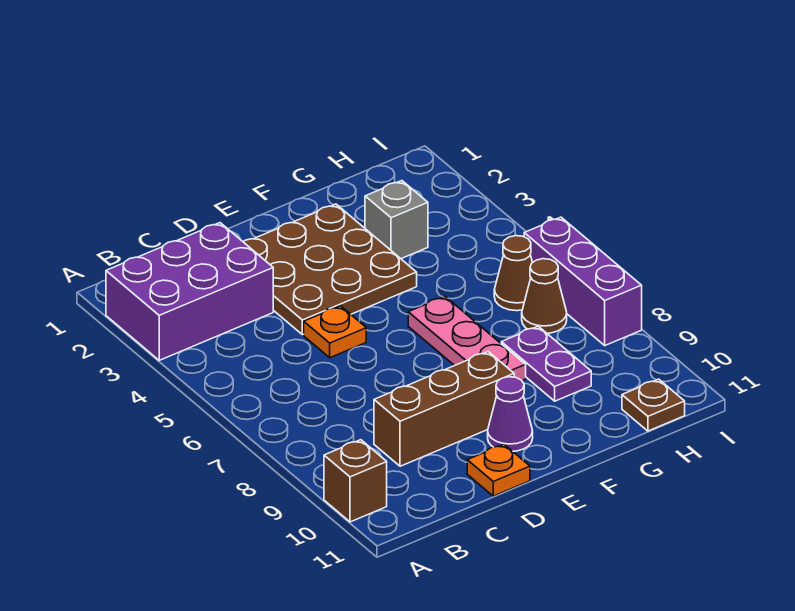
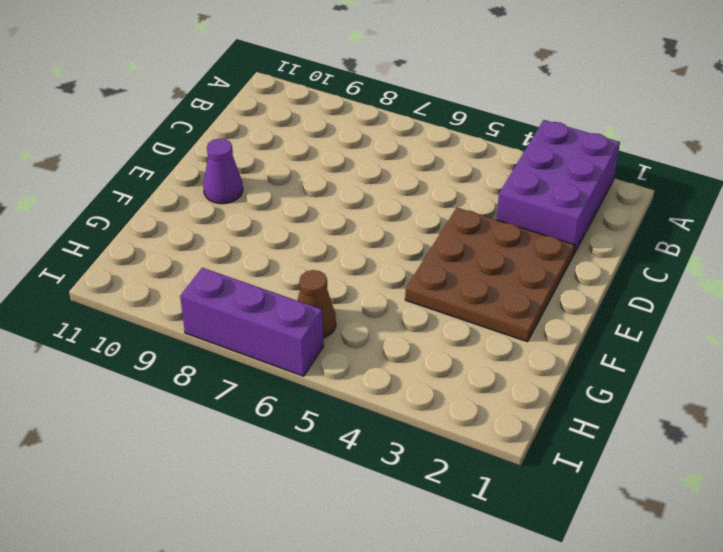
none -> brown brick A10 level 1
none -> brown brick C9:E9 level 1
none -> orange plate D5 level 1

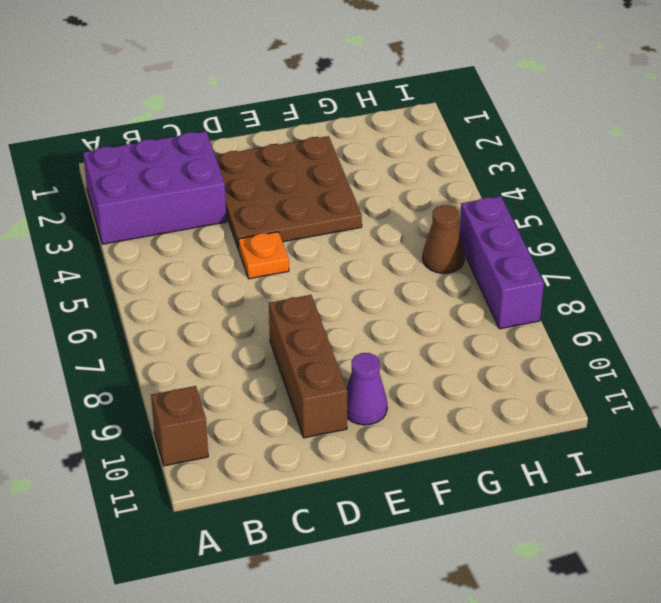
brown brick D8:D10 level 1 -> brown brick C9:E9 level 1
none -> orange plate D11 level 1
none -> pink plate F6:F8 level 1
none -> grey brick G3 level 1

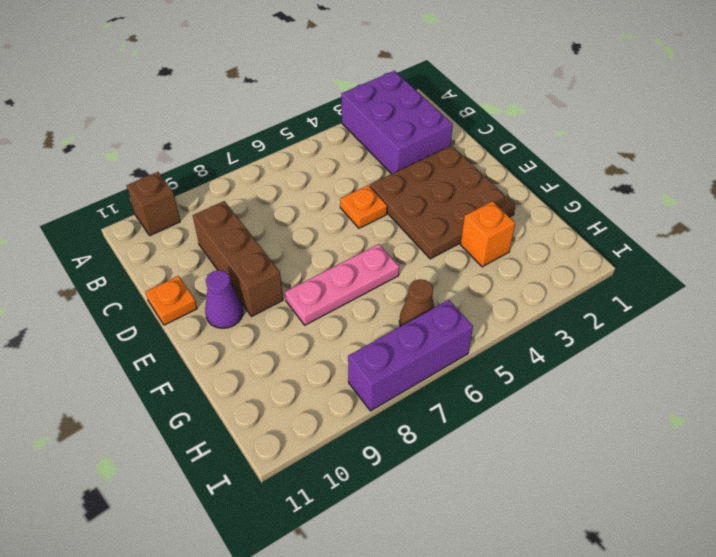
orange brick G3 level 1 -> grey brick G3 level 1
none -> purple plate G8:G9 level 1
none -> brown cone H7 level 1
none -> brown plate H11 level 1

